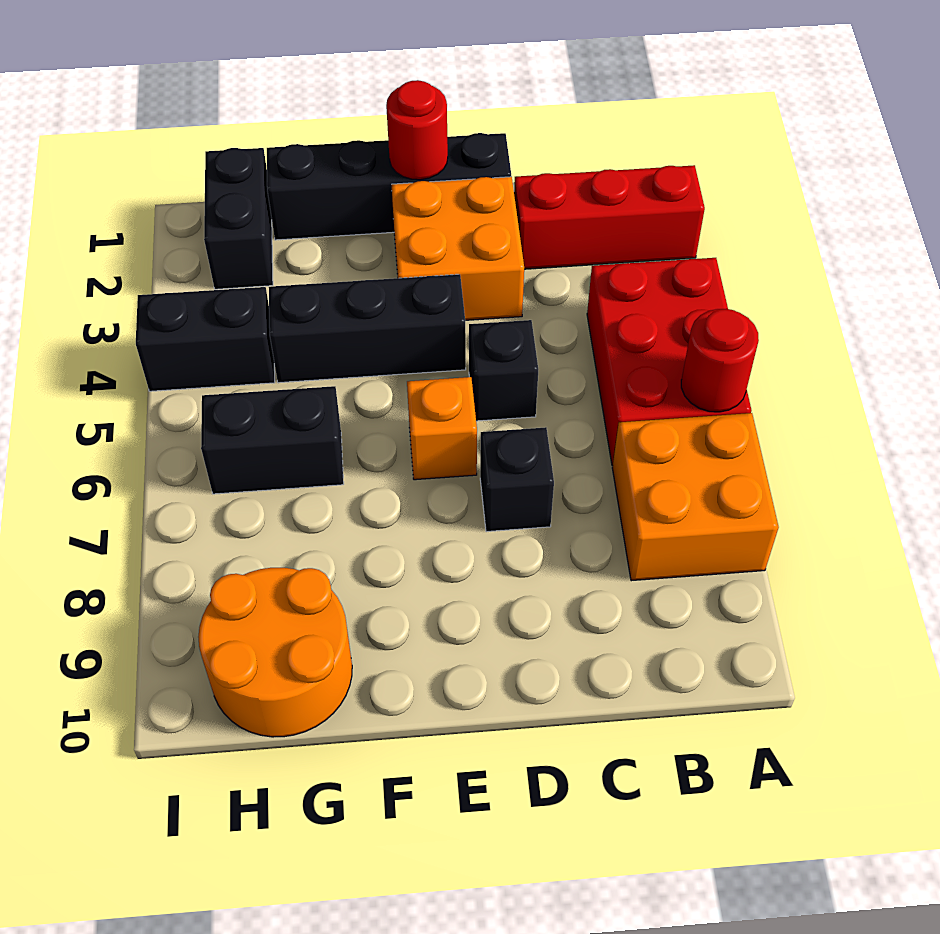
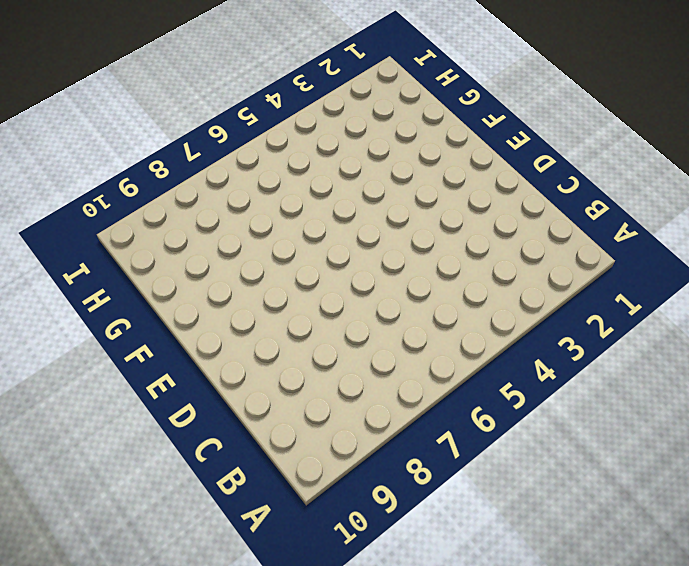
none -> red brick A2:C2 level 1
none -> red brick A4:B6 level 1
none -> orange brick A7:B8 level 1

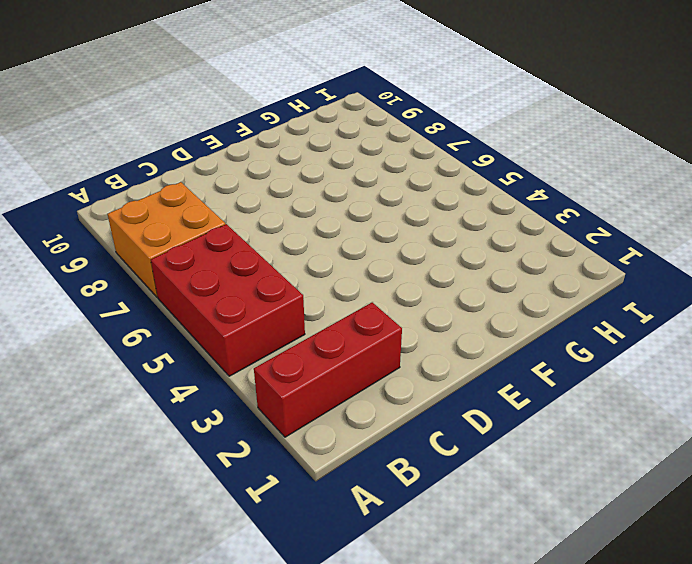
none -> black brick D1:G1 level 1
none -> orange brick D2:E3 level 1
none -> black brick D5 level 1

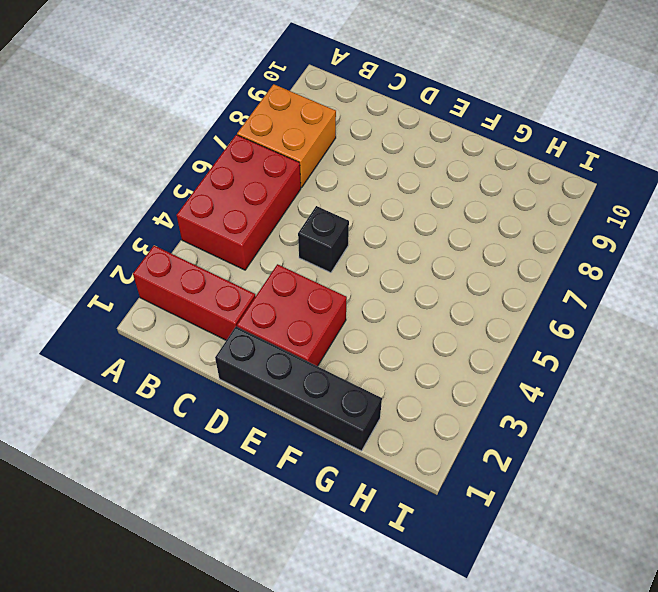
red brick D2:E3 level 1 -> orange brick D2:E3 level 1
none -> black brick D7 level 1
none -> black brick E4:G4 level 1
none -> orange brick E6 level 1

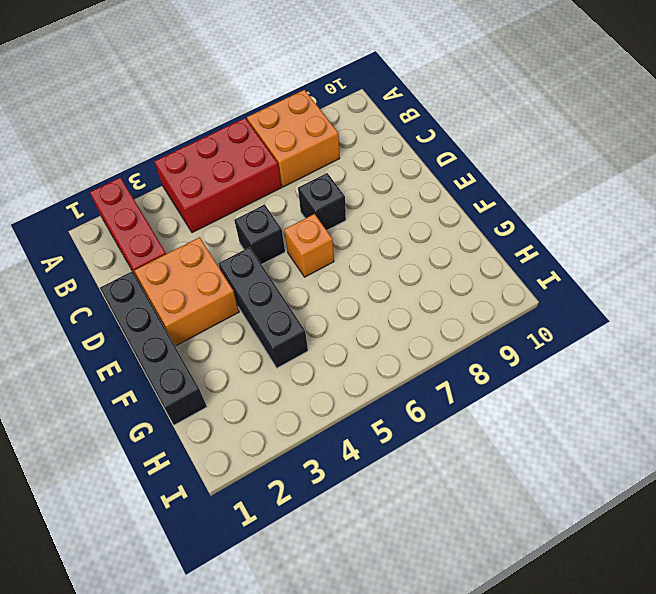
none -> black brick G6:H6 level 1
none -> orange round brick G9:H10 level 1
none -> black brick H1:H2 level 1

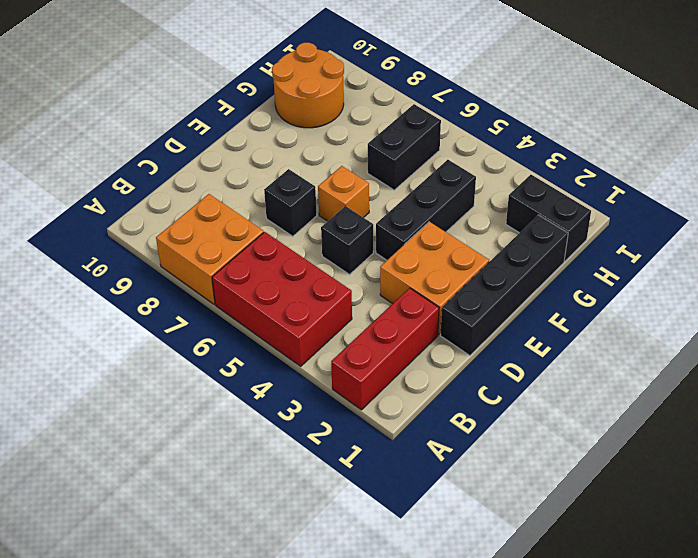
none -> black brick H4:I4 level 1
none -> red round brick A6 level 2
none -> red round brick E1 level 2

